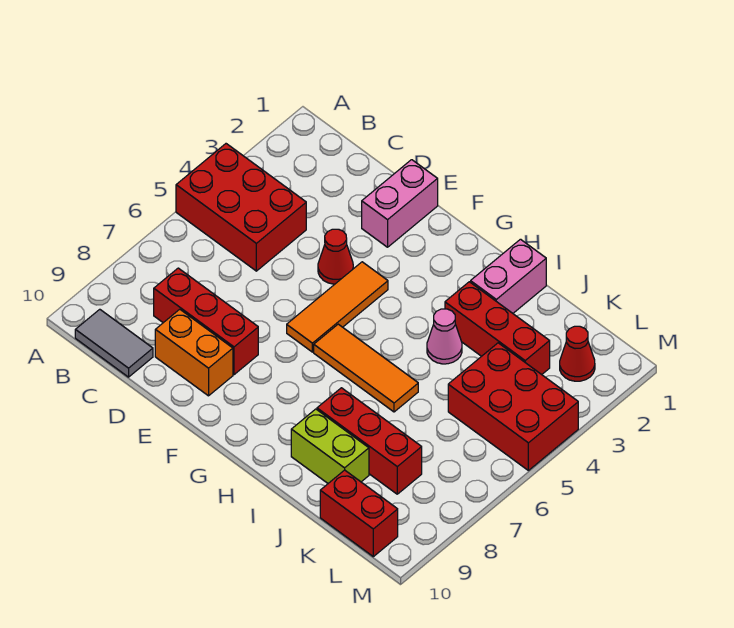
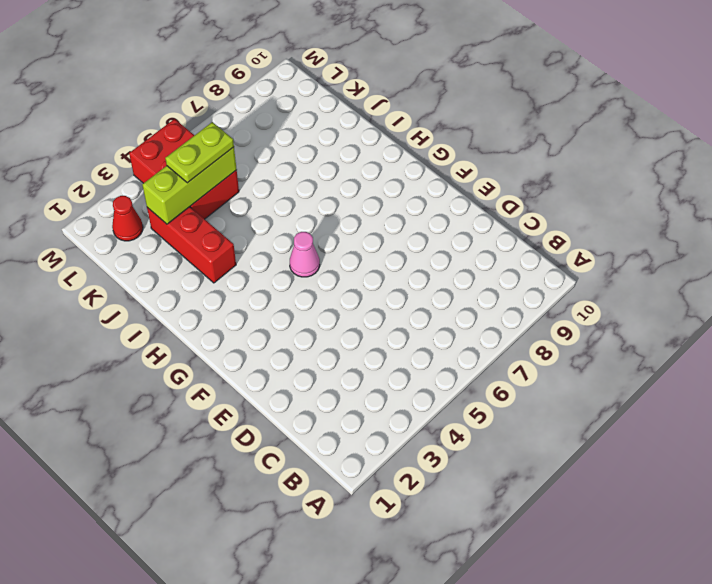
pink cone G5 level 1 -> pink cone I4 level 1
lime brick K3:K5 level 2 -> none
lime plate K4:K5 level 3 -> none
none -> red brick A4:C5 level 1
none -> grey tile B10:C10 level 1
none -> red brick C8:E8 level 1

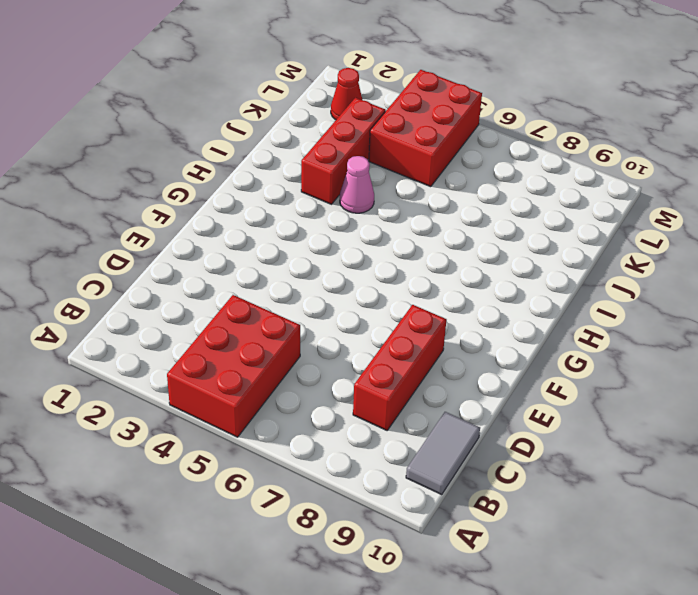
none -> orange brick D9:E9 level 1
none -> pink brick E1:E2 level 1
none -> red cone E4 level 1

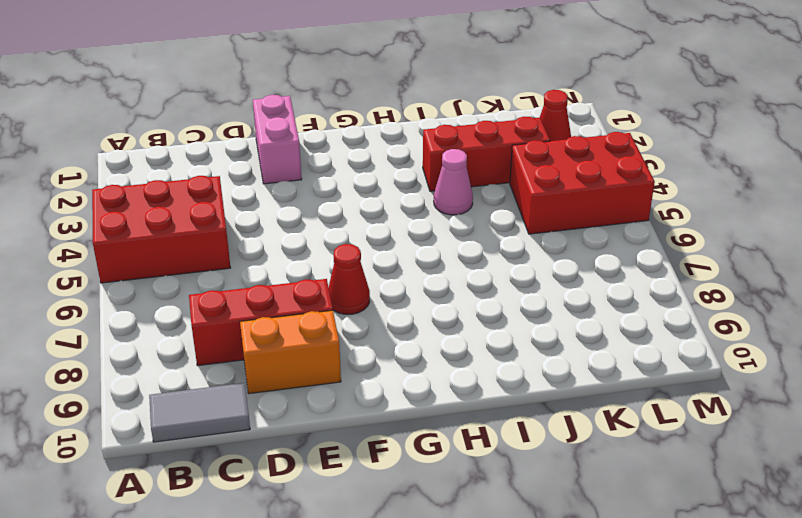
red cone F7 level 1 -> red cone E4 level 1
none -> orange tile F4:F6 level 1
none -> orange tile G6:I6 level 1
none -> pink brick I1:I2 level 1

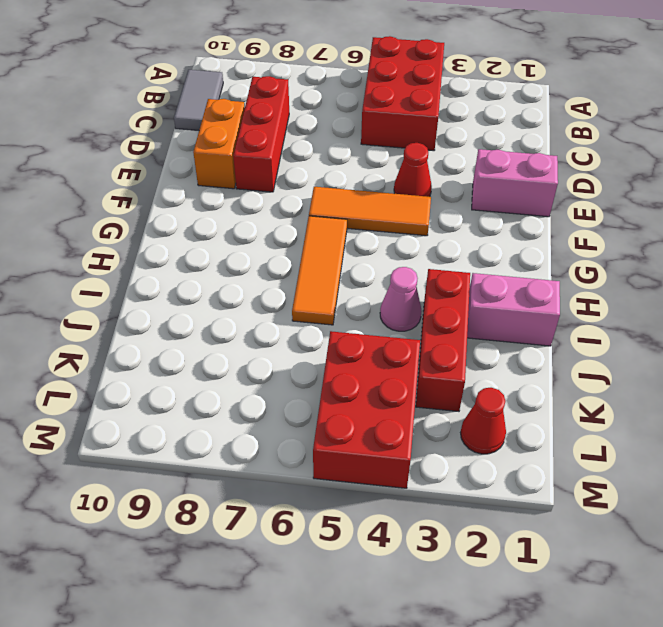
none -> red brick I8:K8 level 1
none -> lime brick I9:J9 level 1
none -> red brick K10:L10 level 1

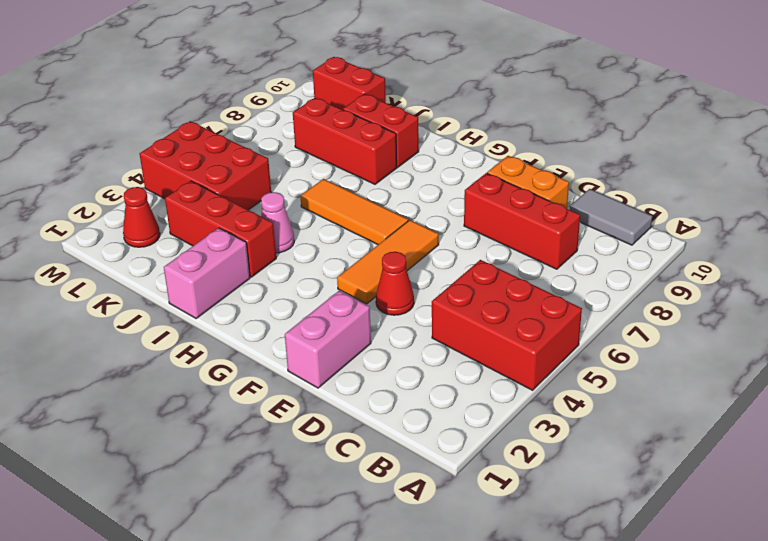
red brick I9:J9 level 1 -> lime brick I9:J9 level 1

